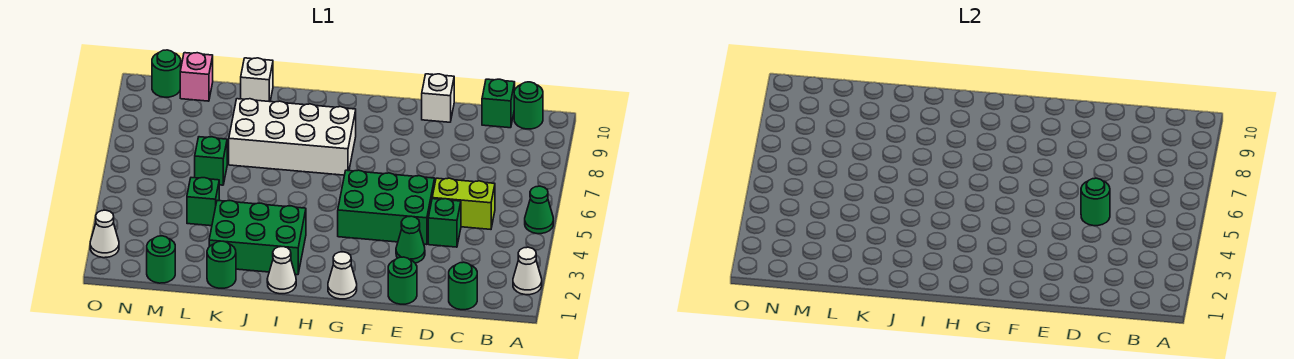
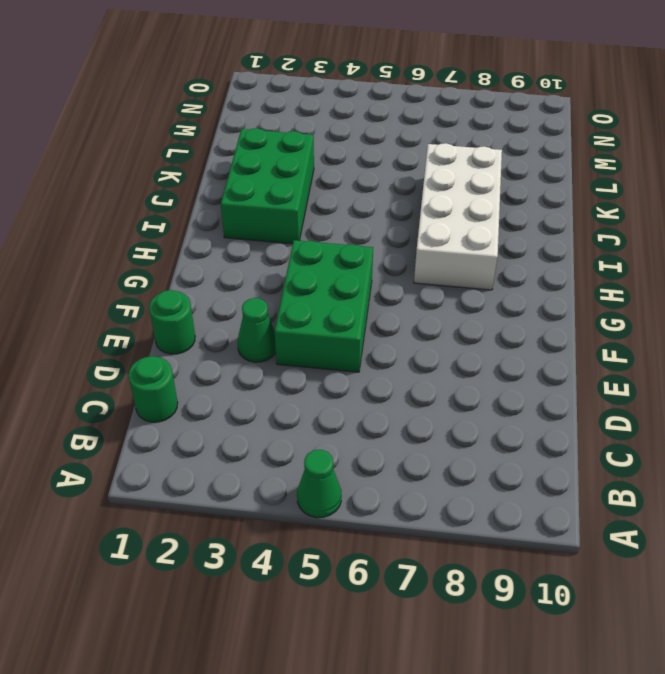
none -> white cone A2 level 1
none -> green round brick B10 level 1
none -> lime brick C5:D5 level 1

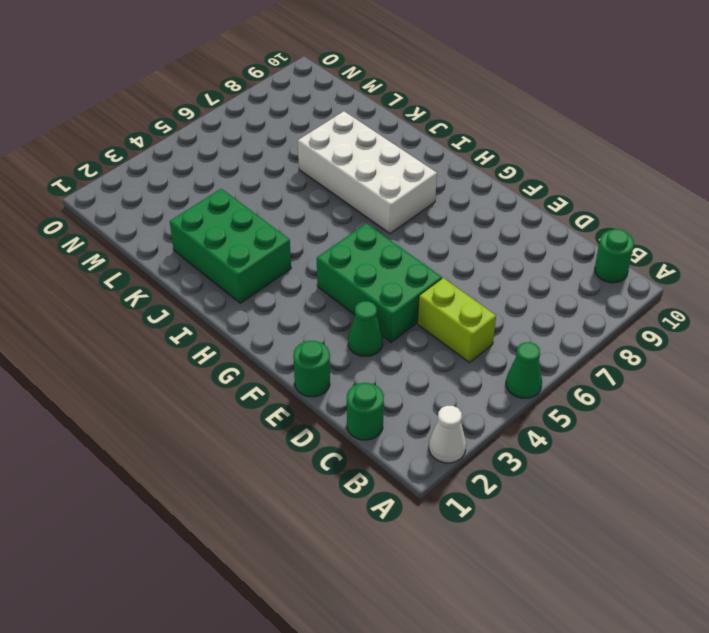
none -> green brick C10 level 1
none -> green brick D4 level 1
none -> white brick E10 level 1

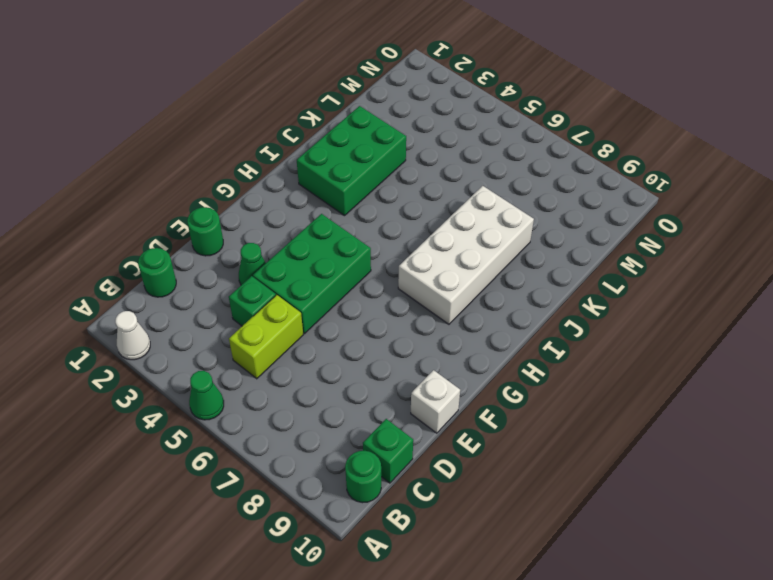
none -> white cone G1 level 1
none -> white cone I1 level 1
none -> green round brick K1 level 1

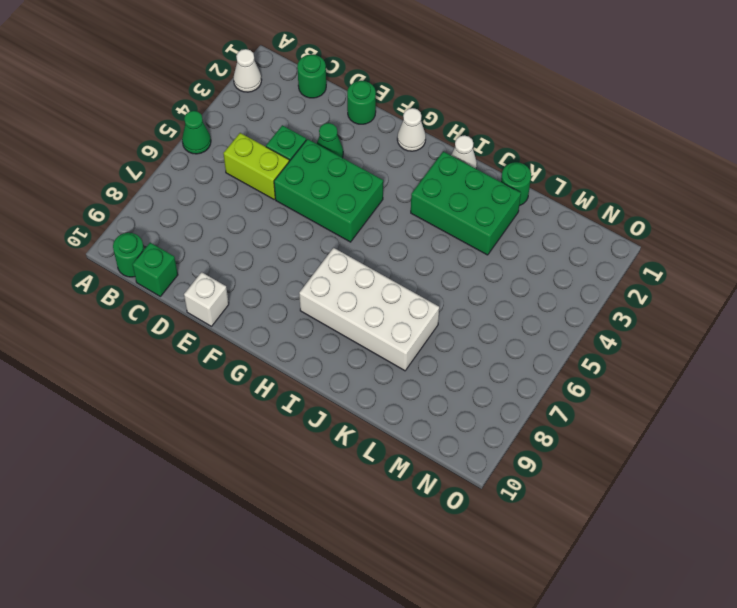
none -> white brick K10 level 1
none -> green brick L4 level 1
none -> green brick L6 level 1

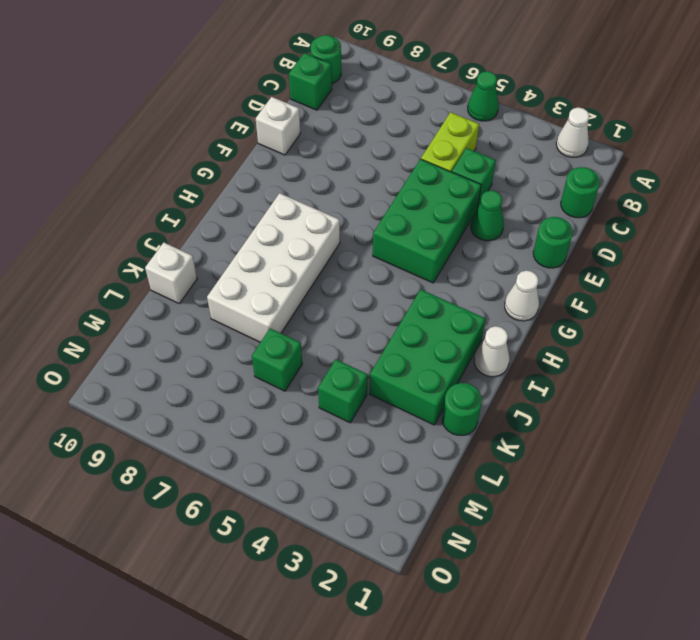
none -> green round brick M1 level 1
none -> pink brick M10 level 1
none -> green round brick N10 level 1

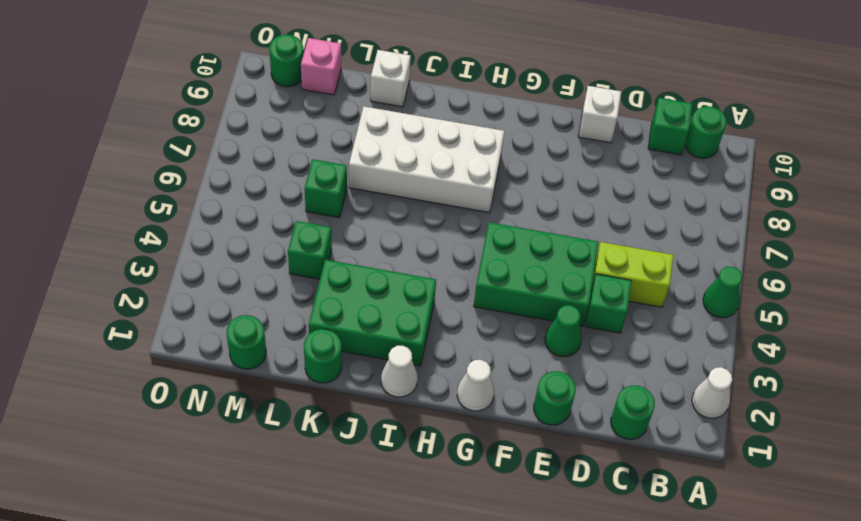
none -> white cone O2 level 1
none -> green round brick D5 level 2

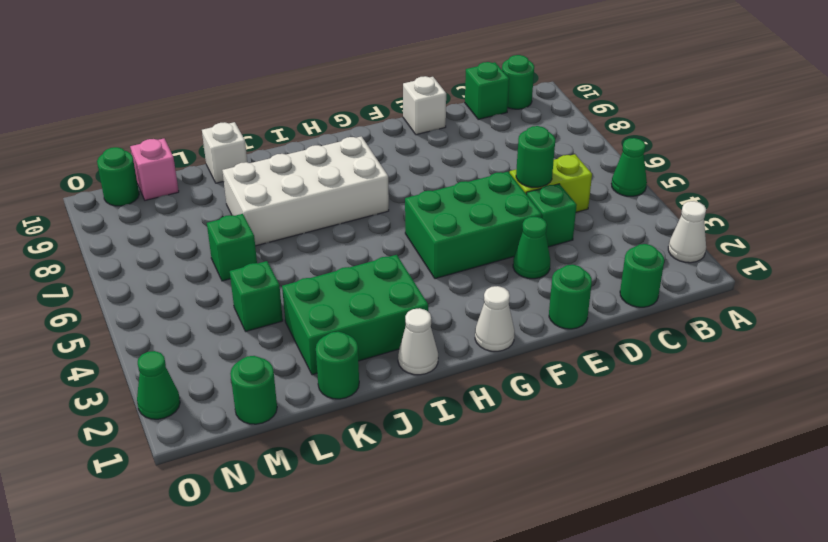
green cone O2 level 1 -> white cone O2 level 1

